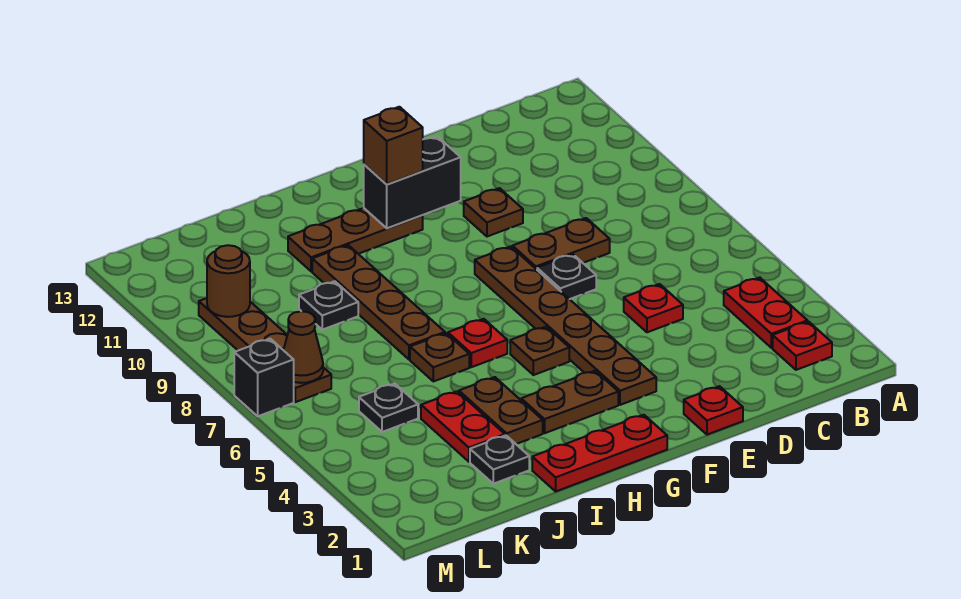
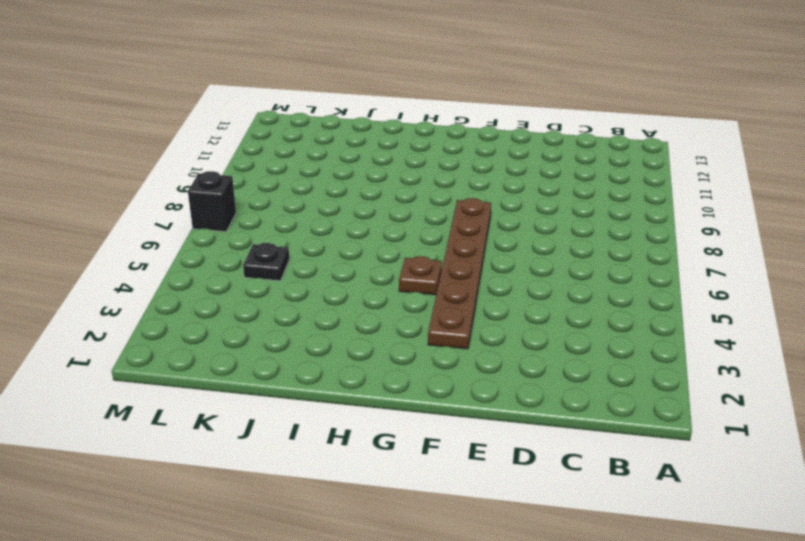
none -> red plate B2 level 1
none -> red plate B3:B4 level 1
none -> red plate D5 level 1

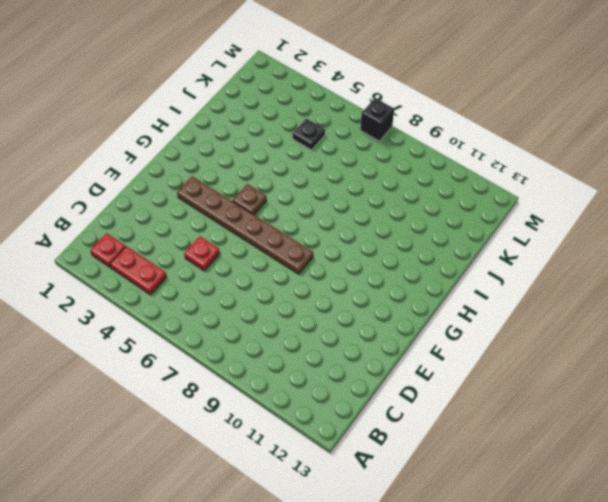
none -> brown plate D8:E8 level 1
none -> red plate E1 level 1
none -> black plate E7 level 1

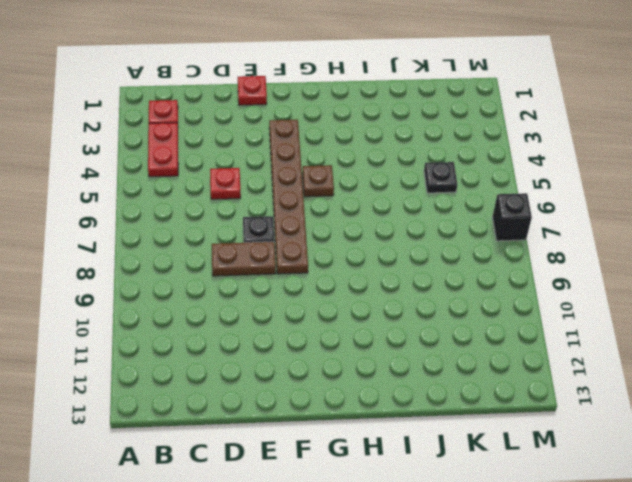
none -> brown plate E10 level 1
none -> red plate G1:I1 level 1
none -> brown plate G3:H3 level 1

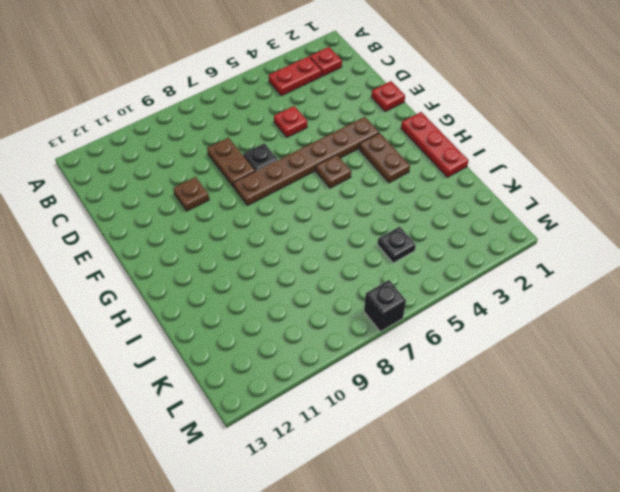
none -> brown plate G11:I11 level 1
none -> red plate H6 level 1
none -> brown plate I3:I4 level 1

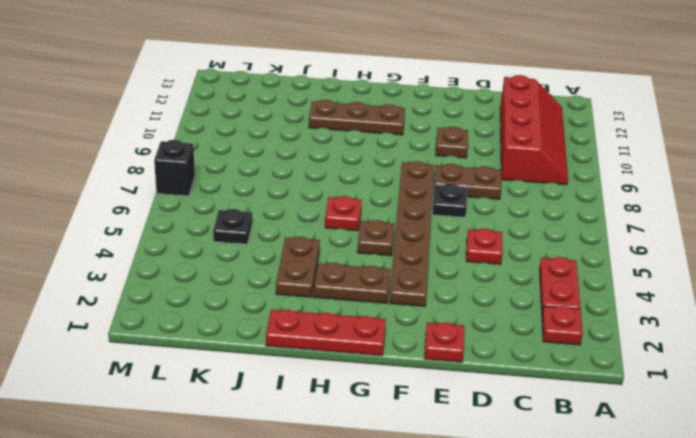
red slope B9:C12 level 1 top C -> none
none -> brown plate I6 level 1
none -> brown plate I7:I10 level 1
none -> black plate J2 level 1

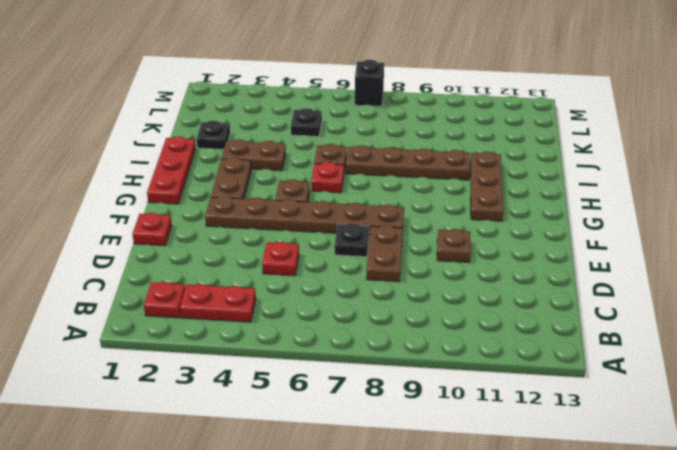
none -> red plate J3:J4 level 1
none -> black plate J9 level 1
none -> brown plate L7:L10 level 1

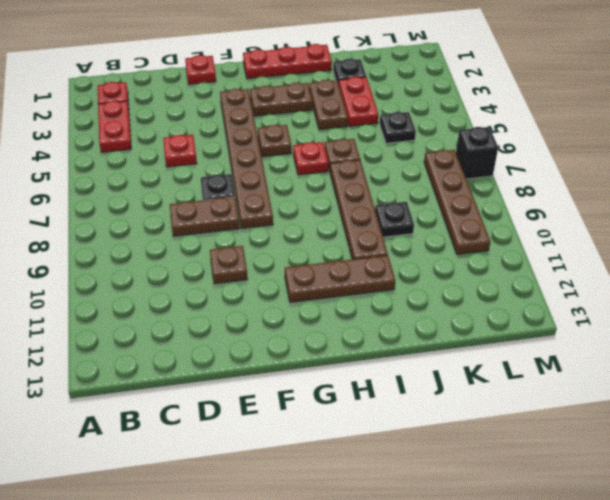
none -> black brick F11:G11 level 2
none -> brown cone L7 level 2
none -> brown round brick L10 level 2

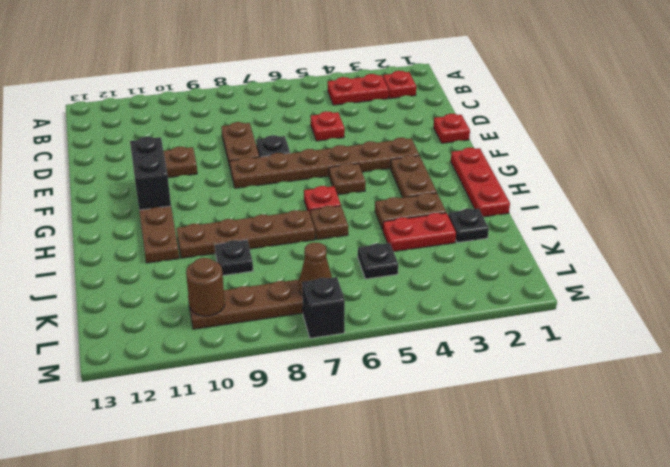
none -> brown brick G11 level 3

